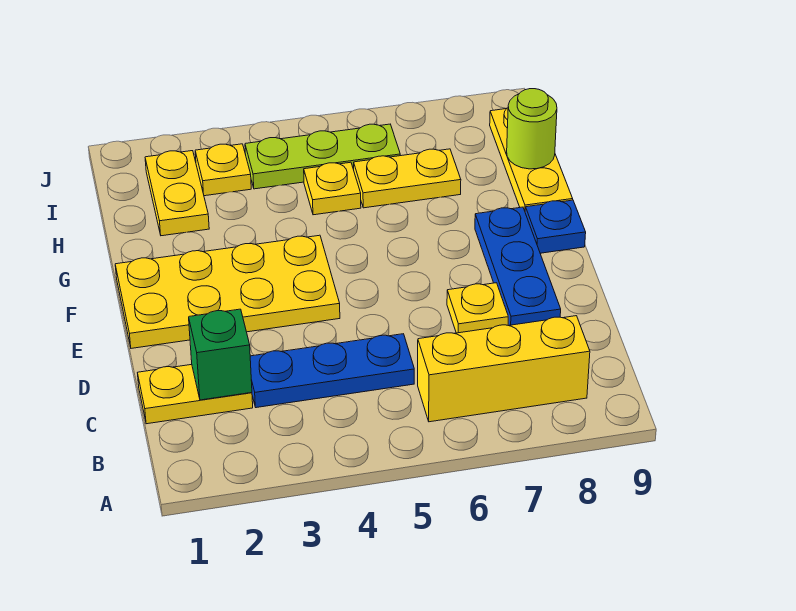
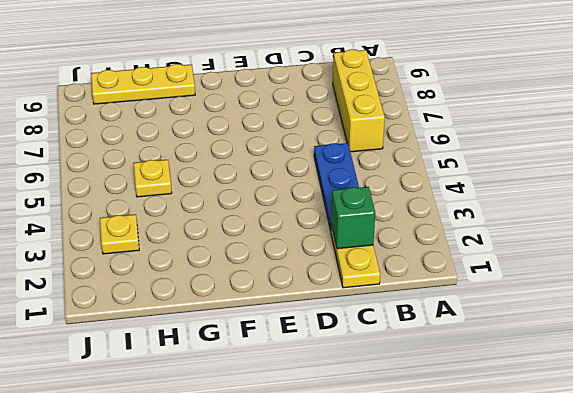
none -> yellow plate D7 level 1
none -> blue plate D8:F8 level 1
none -> yellow plate E1:F4 level 1

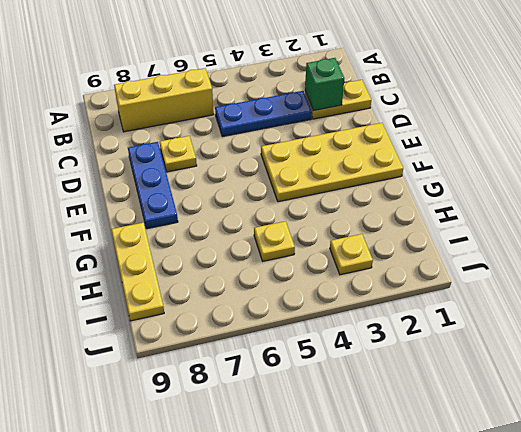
none -> blue plate F9 level 1
none -> yellow plate H2:I2 level 1
none -> yellow plate H6:H7 level 1

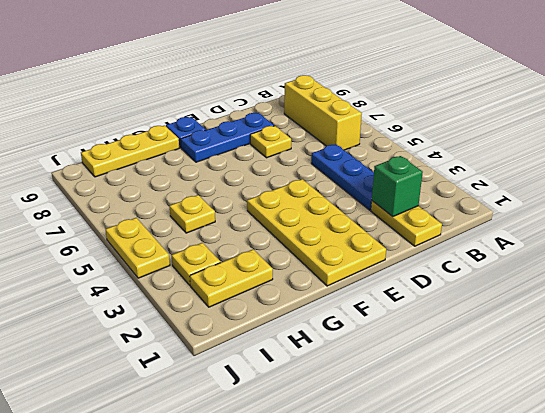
yellow plate J4:J5 level 1 -> yellow plate H6:H7 level 1
none -> lime plate I4:I6 level 1
none -> lime round brick H9 level 2

